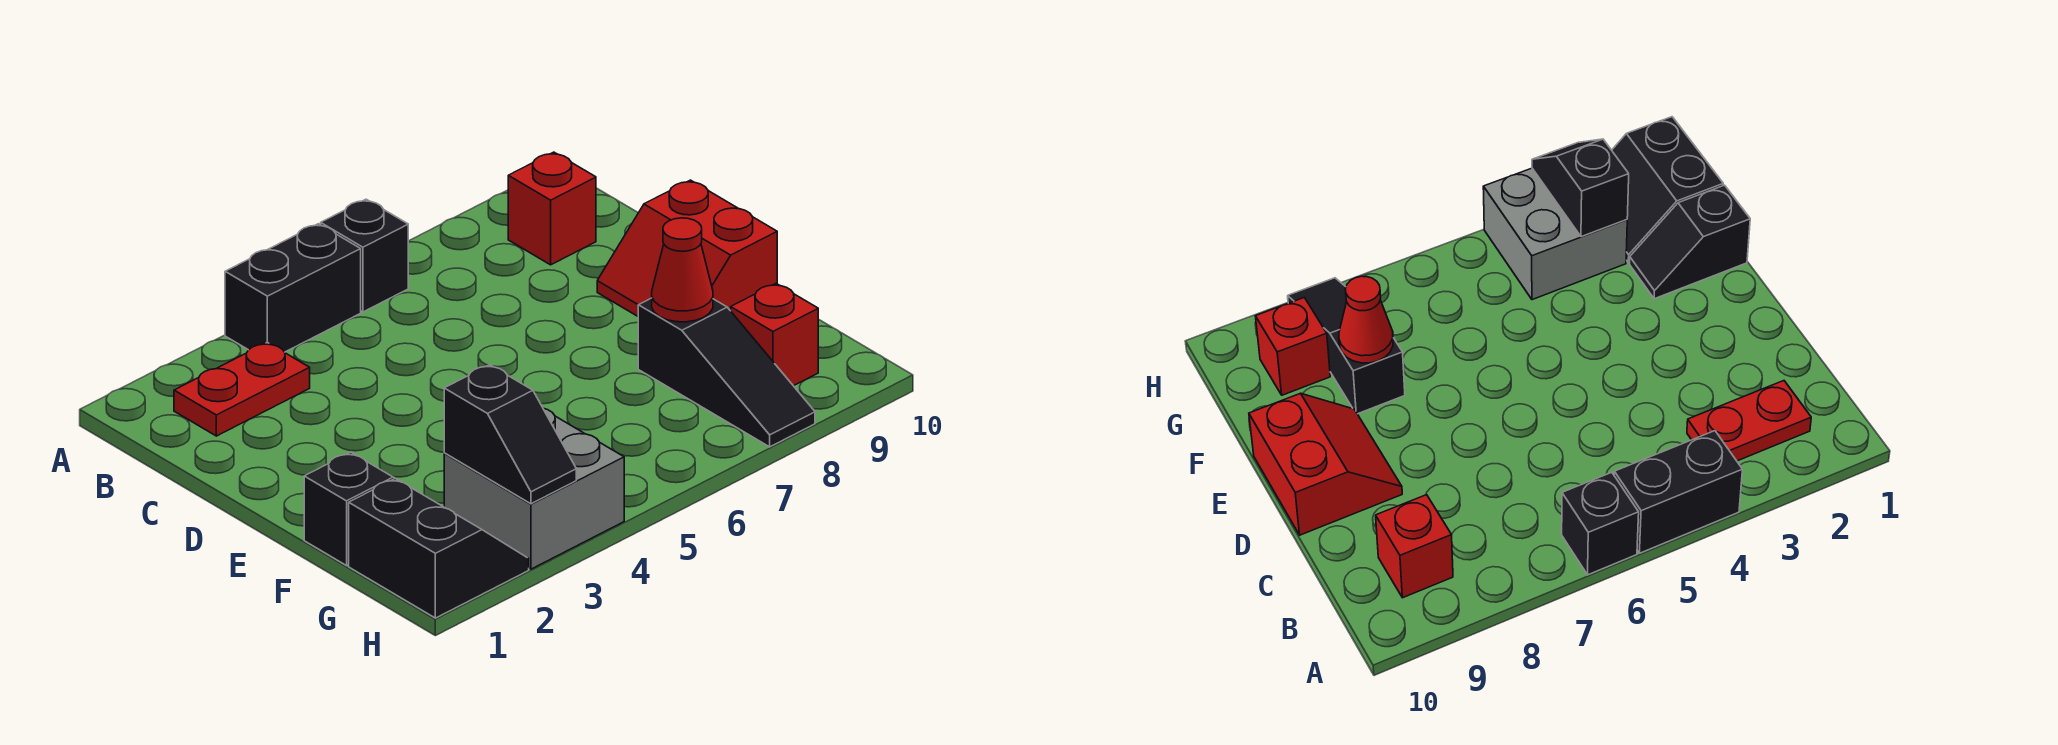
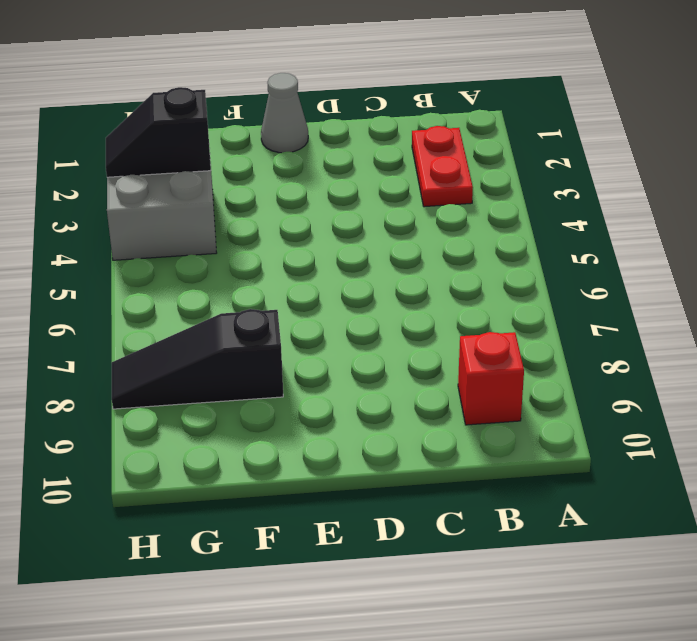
grey cone E1 level 1 -> none
none -> black brick A4:A5 level 1
none -> black brick A6 level 1
none -> red slope D9:E10 level 1 top 10

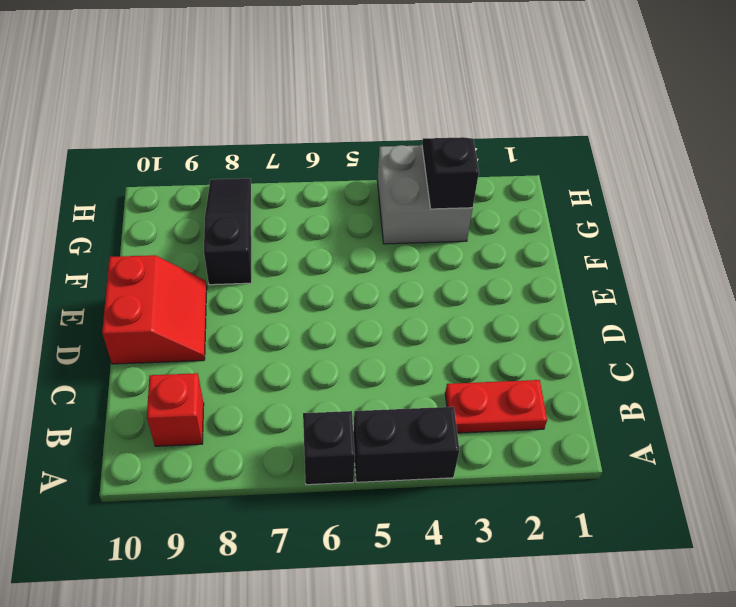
none -> black slope F1:F2 level 1 top 1
none -> black slope G1:H2 level 1 top 1
none -> red brick G9 level 1

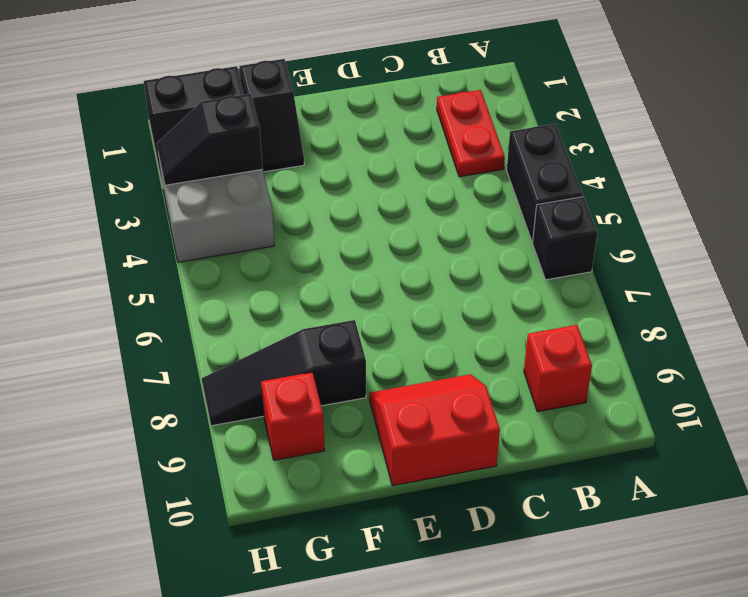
none -> red cone F8 level 2

